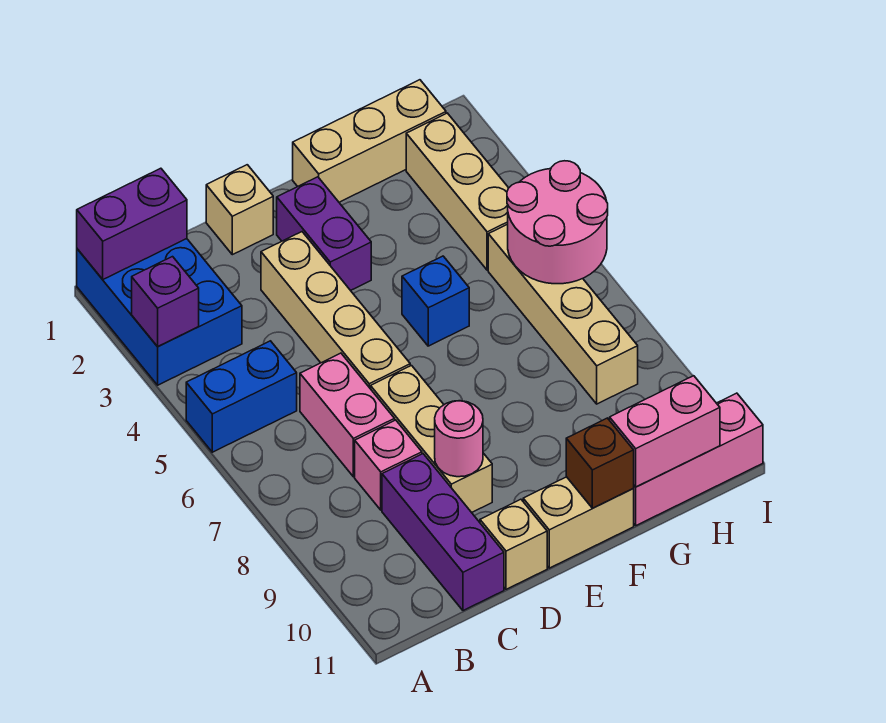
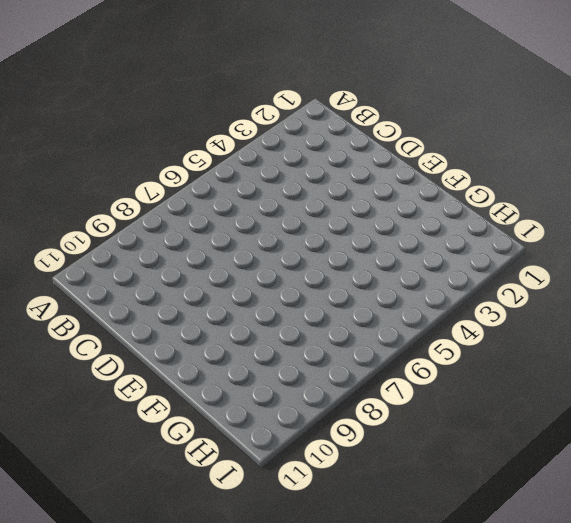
none -> blue brick A1:B3 level 1
none -> blue brick A5:B5 level 1
none -> pink brick C6:C7 level 1

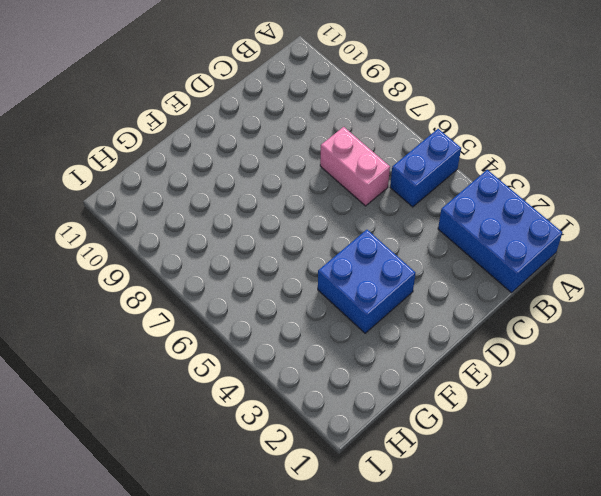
blue brick E3:F4 level 1 -> purple brick E2:E3 level 1
none -> pink brick C8 level 1
none -> purple brick C9:C11 level 1
none -> tan brick D1 level 1

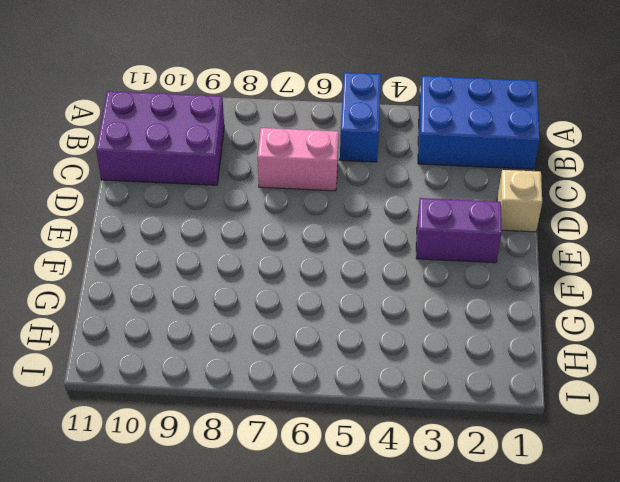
purple brick B9:C11 level 1 -> purple brick C9:C11 level 1
none -> pink brick C8 level 1
none -> tan brick D3:D6 level 1
none -> tan brick D7:D9 level 1

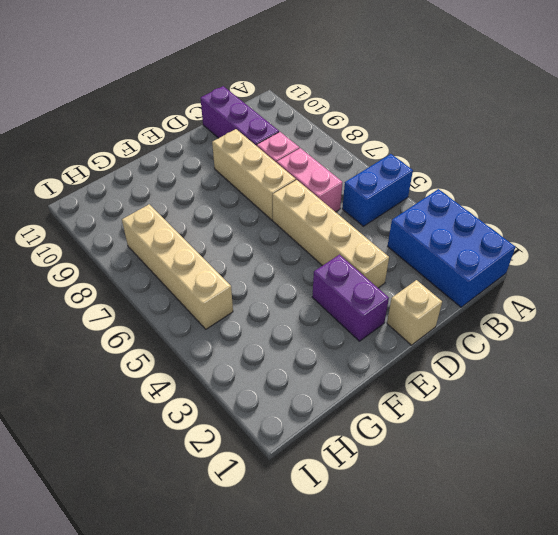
none -> tan brick D11 level 1
none -> tan brick E11:F11 level 1
none -> tan brick F1:H1 level 1

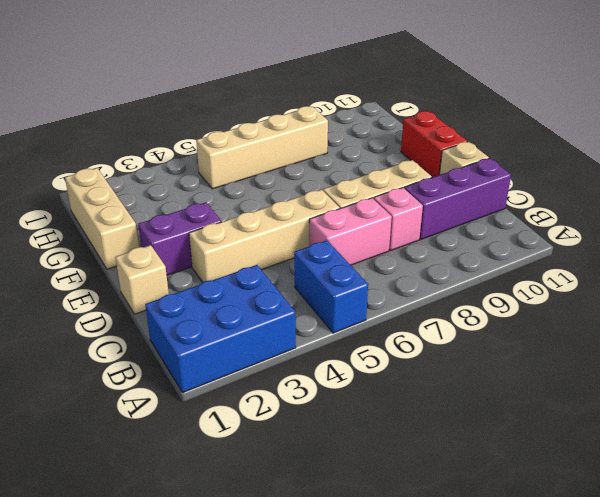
red brick E11:F11 level 1 -> tan brick E11:F11 level 1
none -> blue brick F5 level 1
none -> pink brick G11:I11 level 1
none -> tan brick H2:H4 level 1

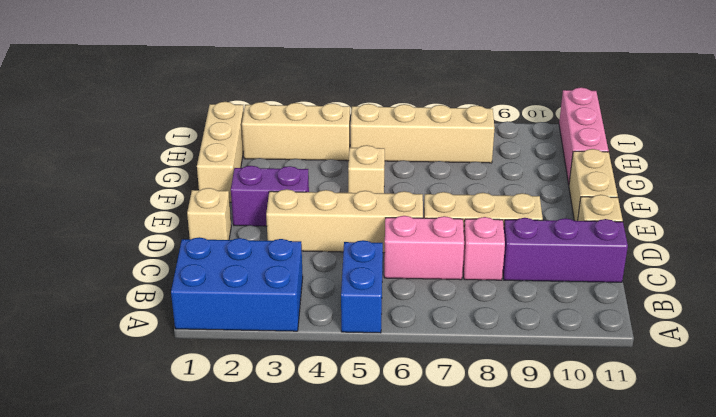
tan brick F5 level 1 -> blue brick F5 level 1
none -> purple brick A1:B1 level 2
none -> purple brick A3 level 2
none -> pink round brick D9 level 2

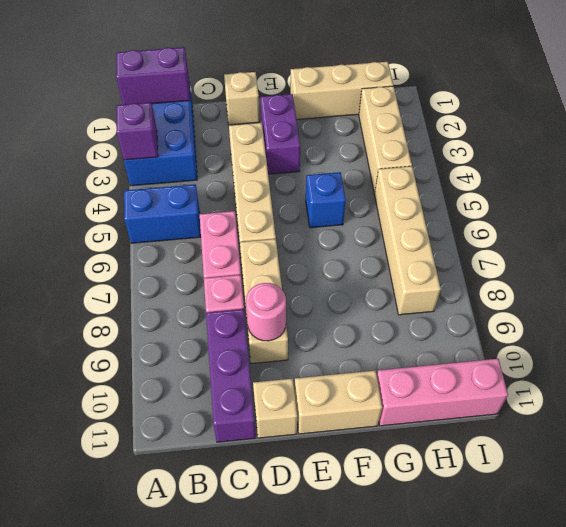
none -> brown brick F11 level 2
none -> pink brick G11:H11 level 2
none -> pink round brick H5:I6 level 2

